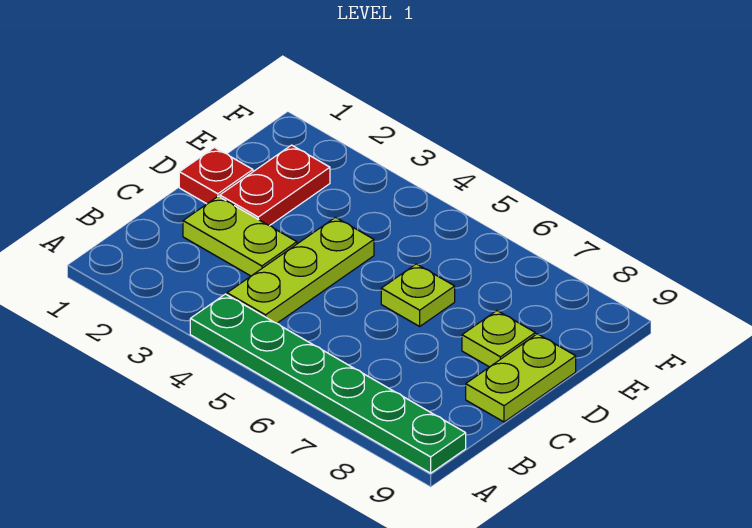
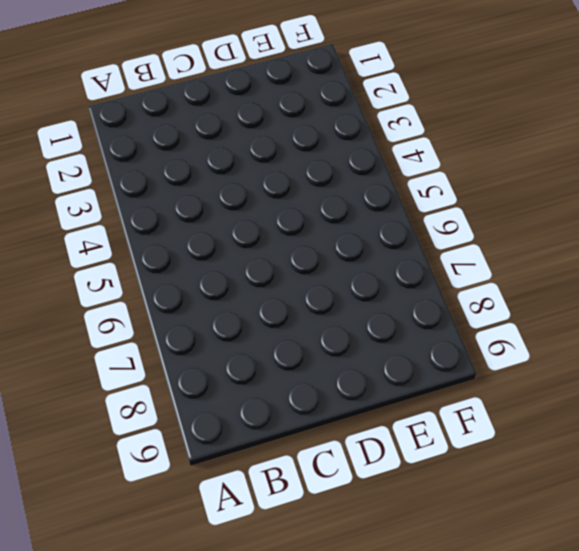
none -> green plate A4:A9 level 1
none -> lime plate B4:D4 level 1

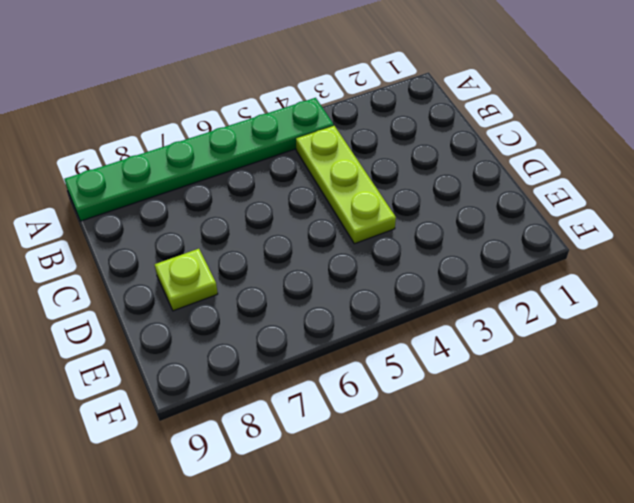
none -> lime plate C2:C3 level 1
none -> lime plate C9:D9 level 1

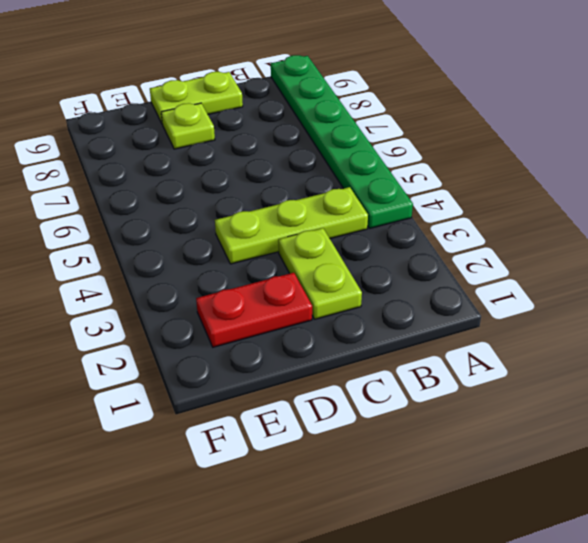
none -> red plate D1 level 1
none -> lime plate D6 level 1

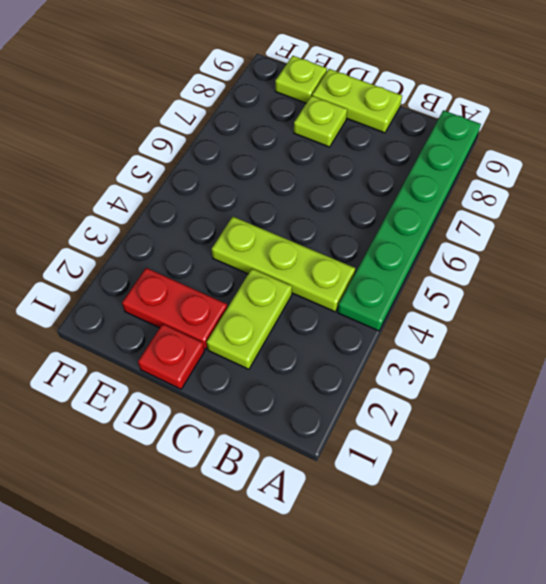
lime plate E9 level 1 -> lime plate D6 level 1

